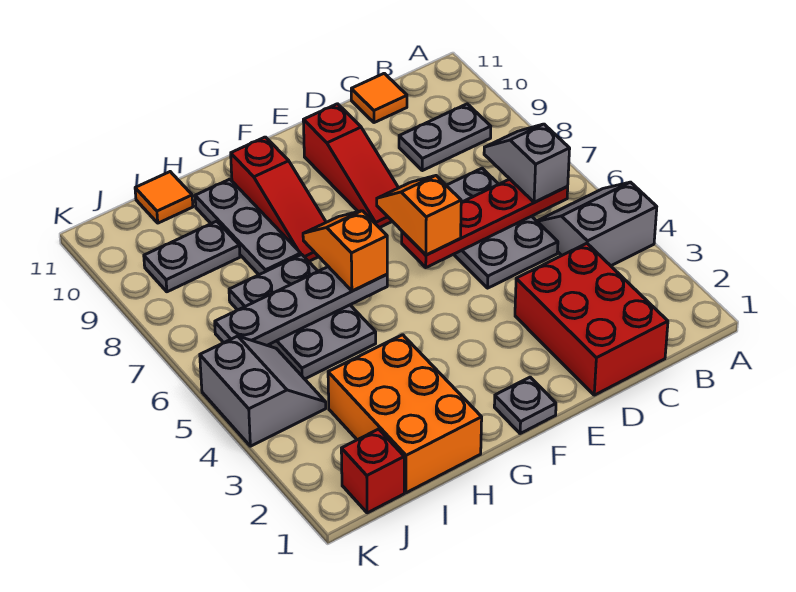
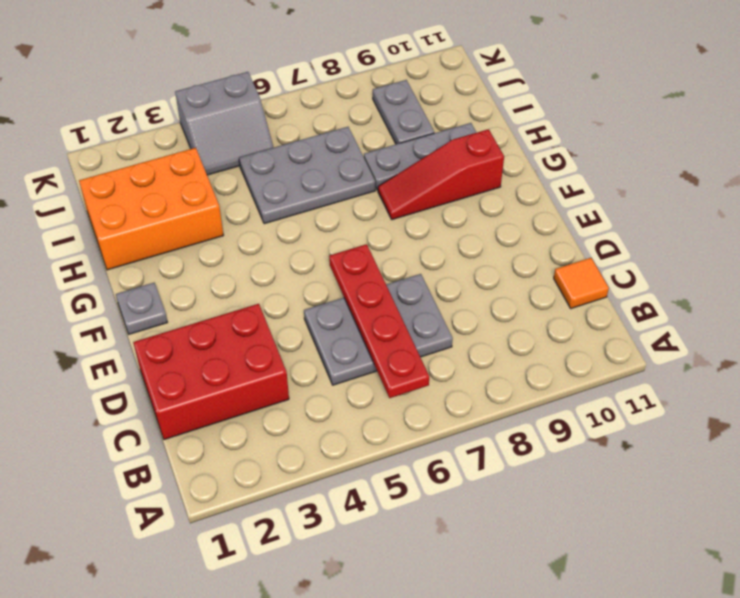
none -> grey slope A4:B5 level 1 top 4
none -> grey plate B9:C9 level 1
none -> red slope E8:E10 level 1 top 10

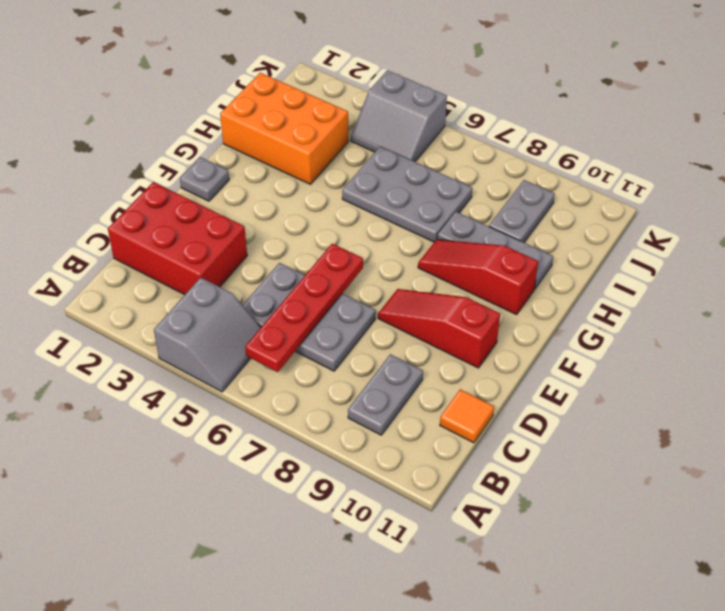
none -> orange tile I11 level 1
none -> red brick J1 level 1
none -> grey plate G6:J6 level 2

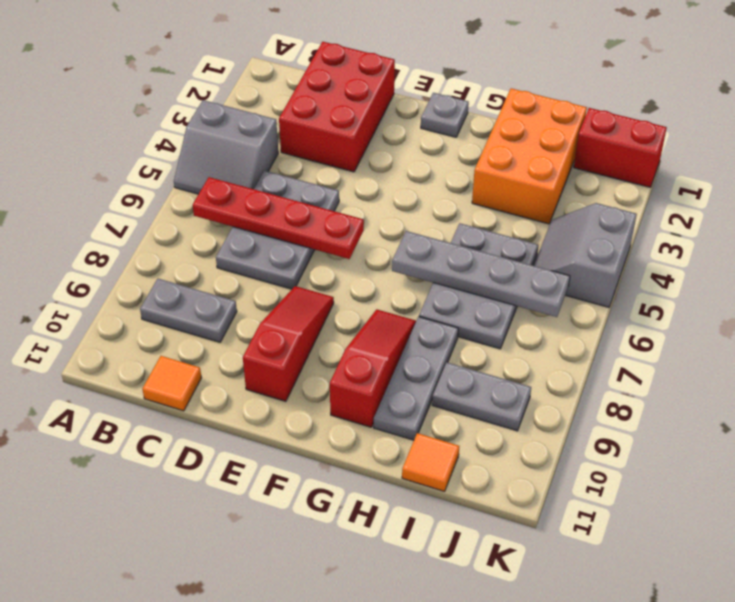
red brick J1:K1 level 1 -> red brick J1 level 1
none -> grey slope B6:B7 level 3 top 6
none -> orange slope E6:E7 level 3 top 6
none -> orange slope G6:G7 level 3 top 6

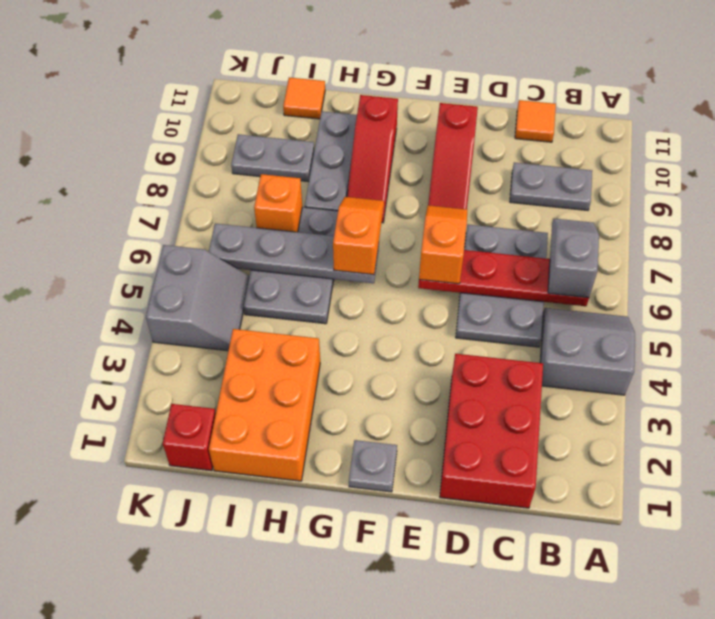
orange brick I7 level 2 -> none

